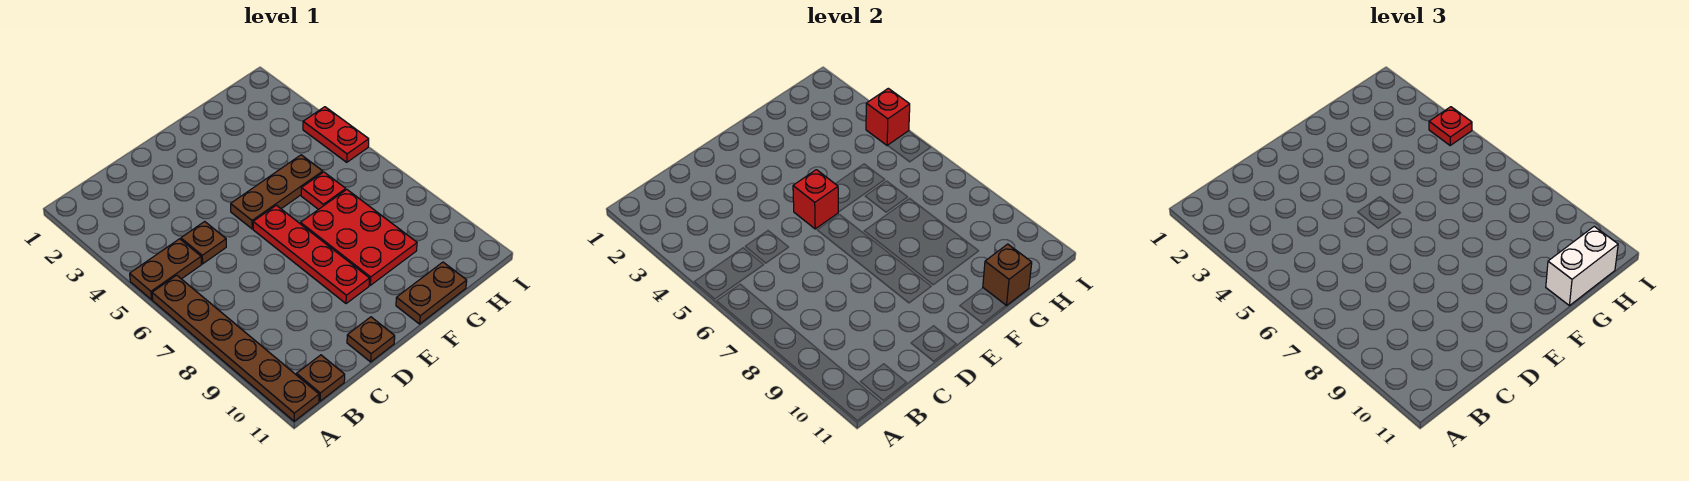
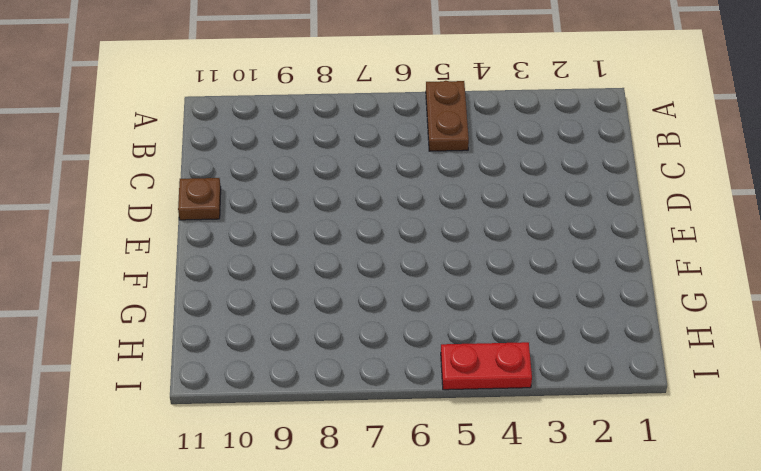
none -> brown plate A6:A11 level 1
none -> brown plate B11 level 1
none -> brown plate C5 level 1

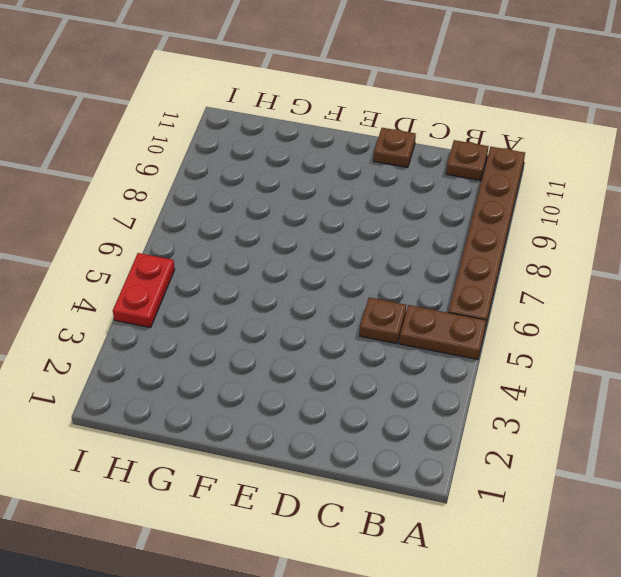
none -> brown plate E5:G5 level 1
none -> red plate E6:E9 level 1
none -> red plate F7:G9 level 1

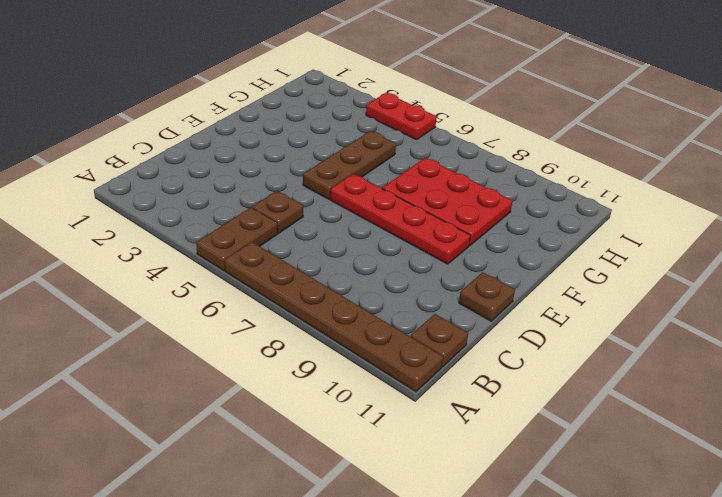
none -> brown plate F11:G11 level 1
none -> red plate G6 level 1
none -> red brick E5 level 2

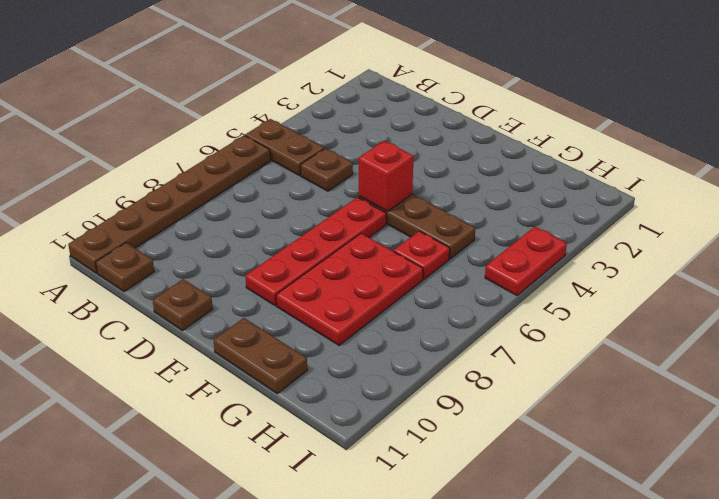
none -> brown brick G11 level 2
none -> red brick I4 level 2
none -> white brick G11:H11 level 3

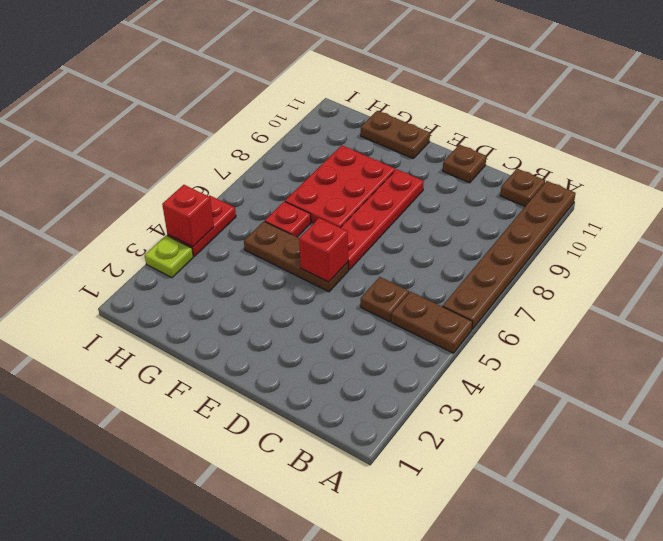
lime plate I3 level 1 -> none
none -> brown brick G11 level 2
none -> white brick G11:H11 level 3
none -> red plate I4 level 3

